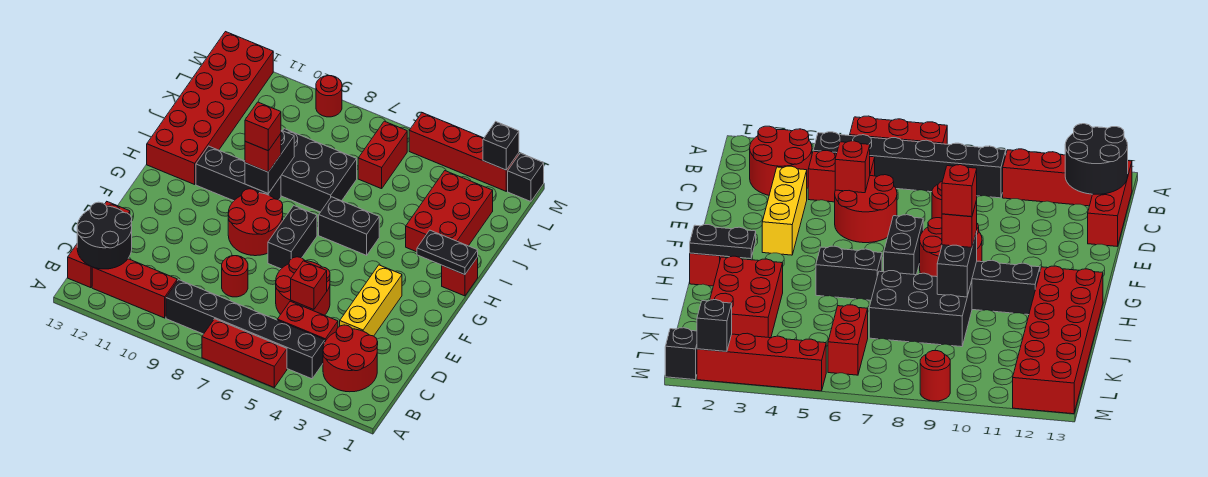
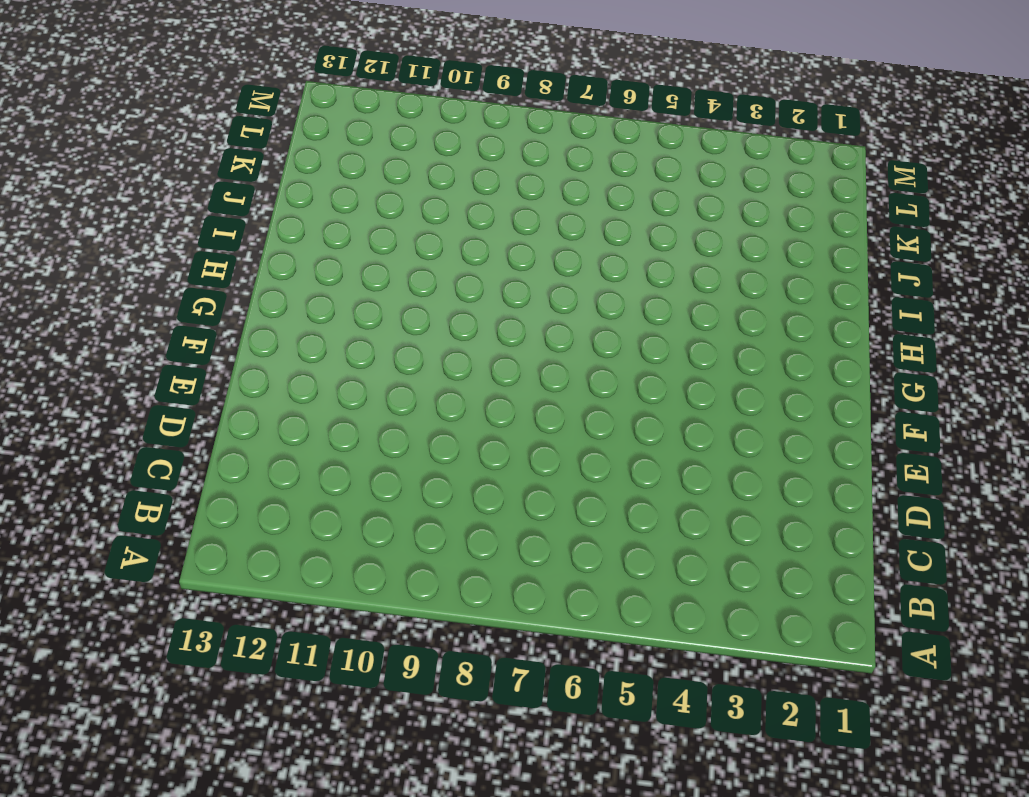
none -> red brick A5:A7 level 1
none -> red round brick B2:C3 level 1
none -> black brick B4:B9 level 1

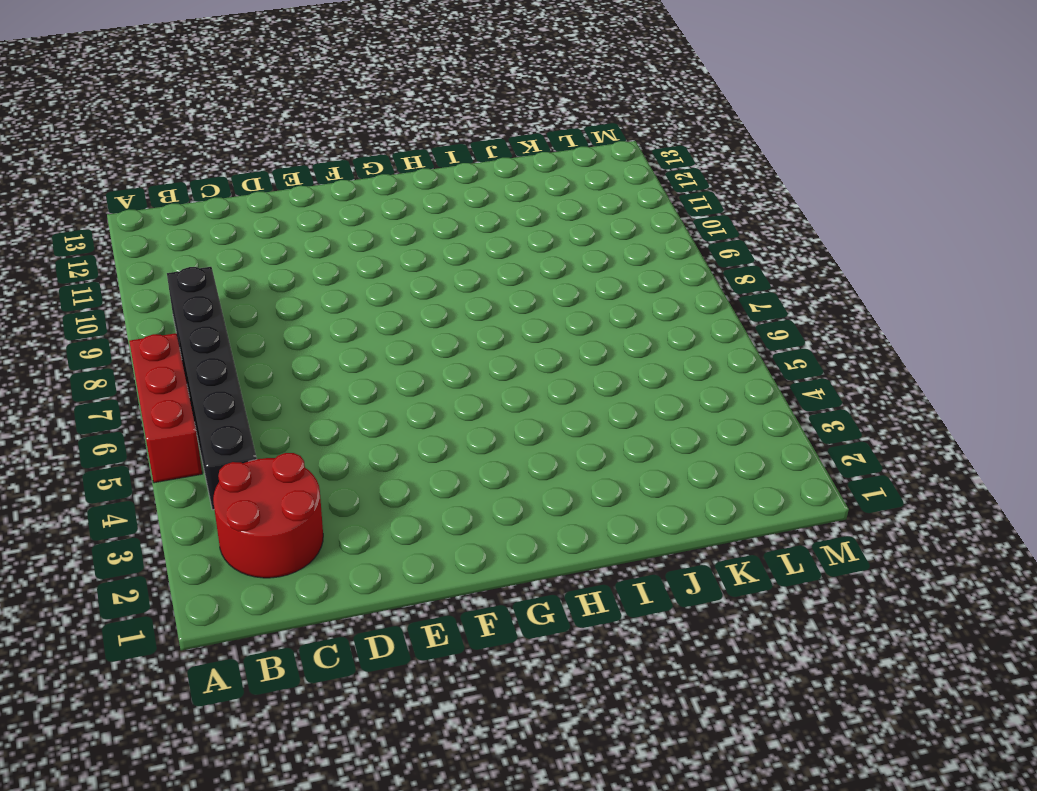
none -> red brick B10:B12 level 1
none -> red brick B13:D13 level 1
none -> red brick C4:C5 level 1

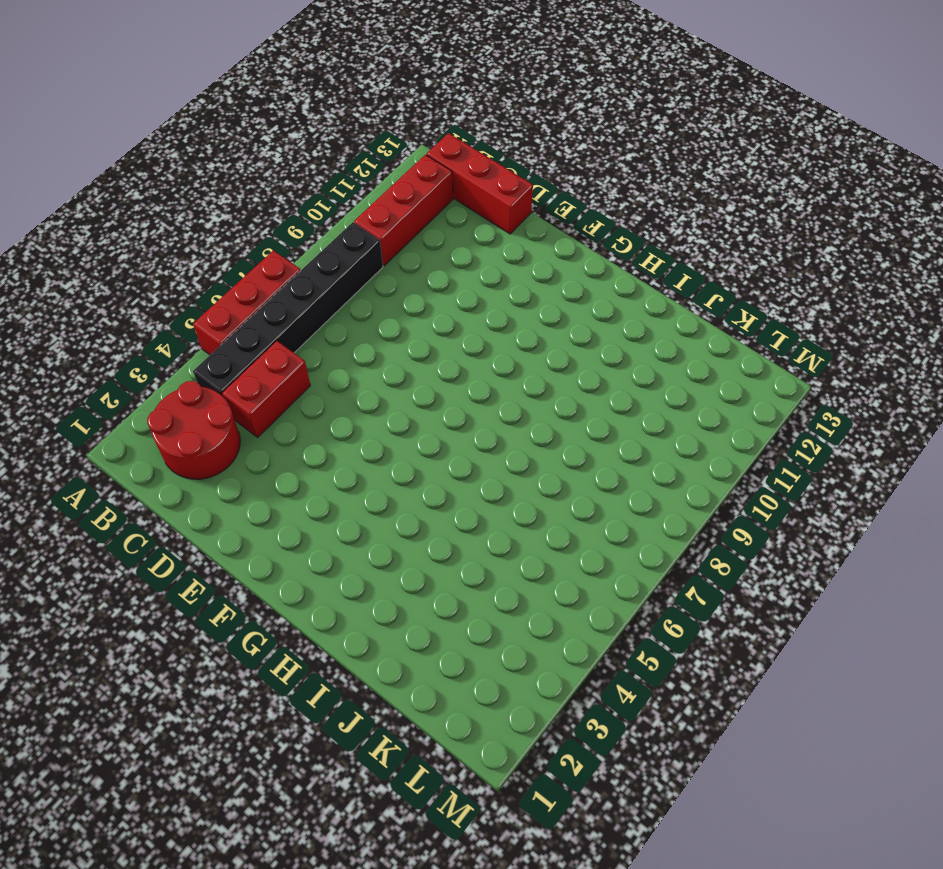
none -> yellow brick D3:F3 level 1
none -> red round brick D5:E6 level 1
none -> red round brick D8 level 1

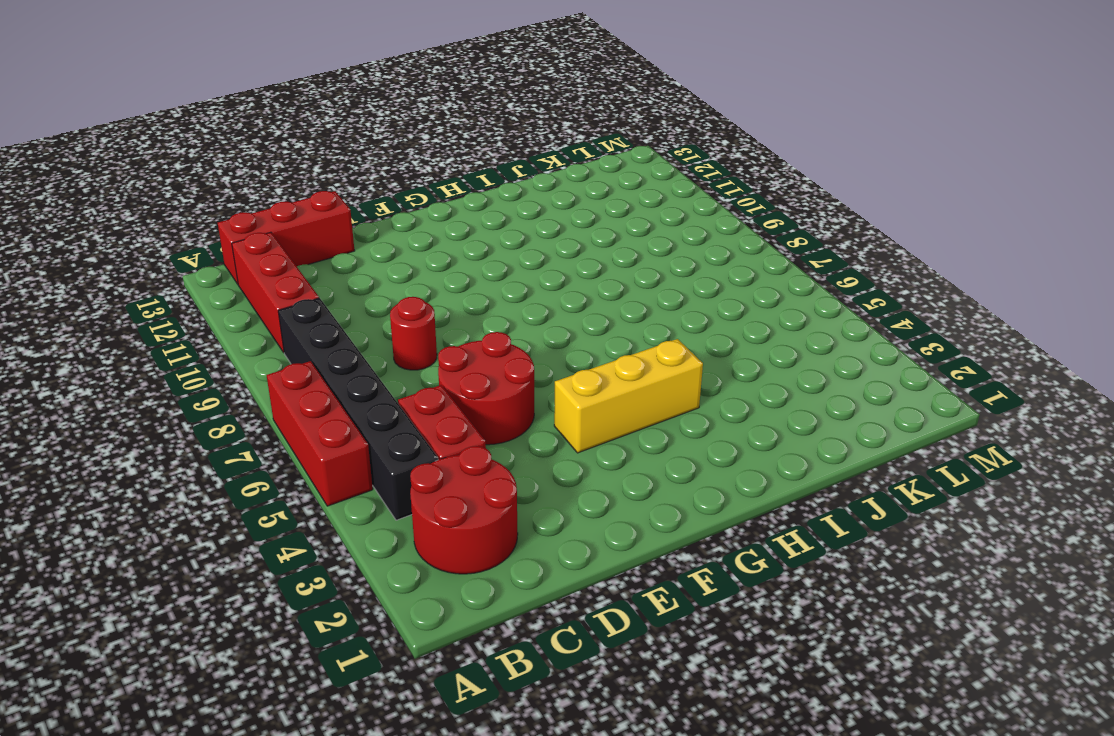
yellow brick F4:H4 level 1 -> yellow brick D3:F3 level 1
none -> black brick F7:G7 level 1
none -> red round brick F8:G9 level 1
none -> red brick H1 level 1

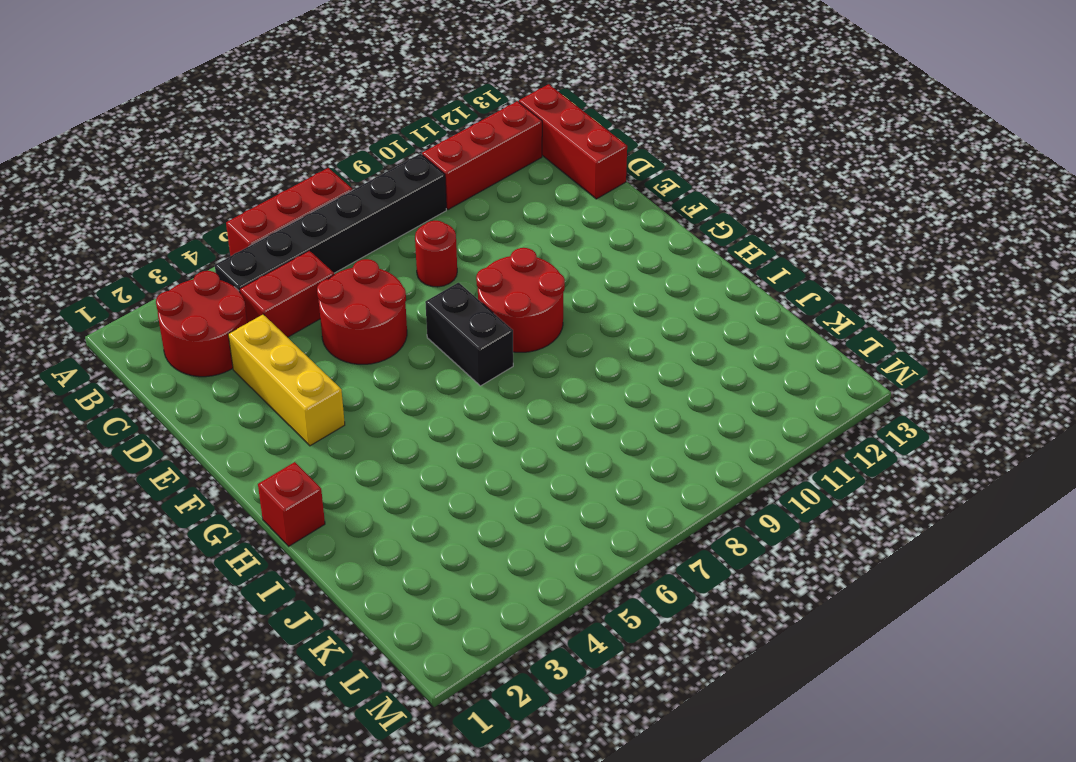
none -> black brick H5:H6 level 1
none -> black brick H9:H11 level 1
none -> red brick H12:M13 level 1

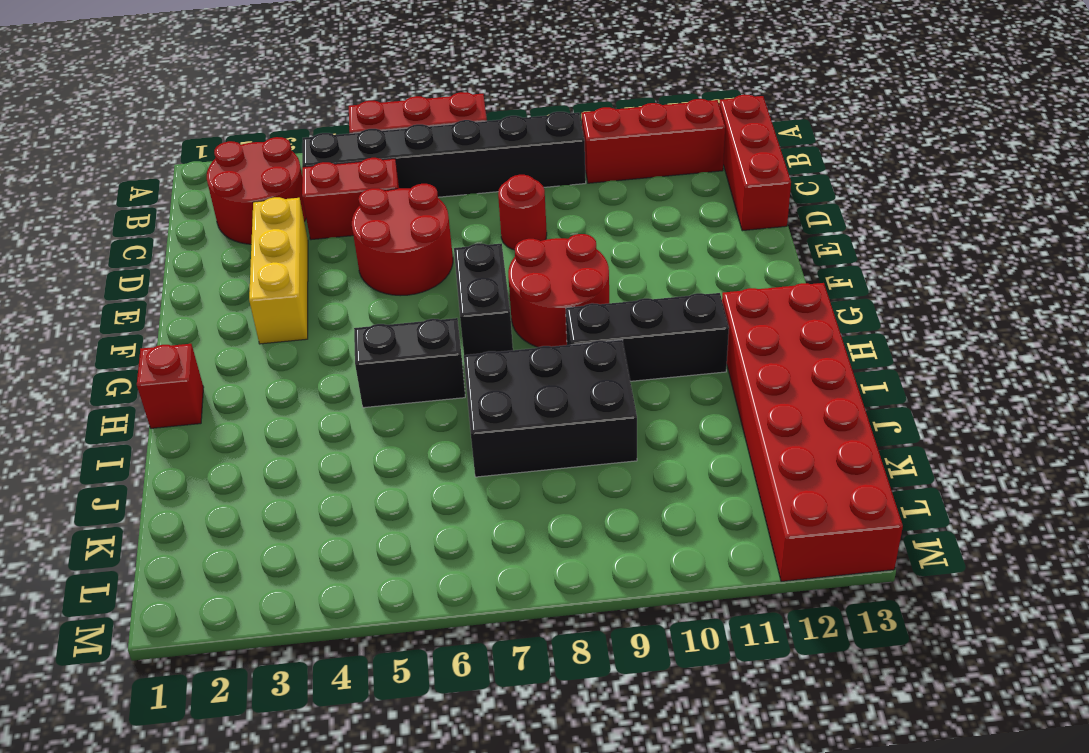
none -> red brick I2:K3 level 1
none -> red brick K6:L6 level 1
none -> black brick M1 level 1

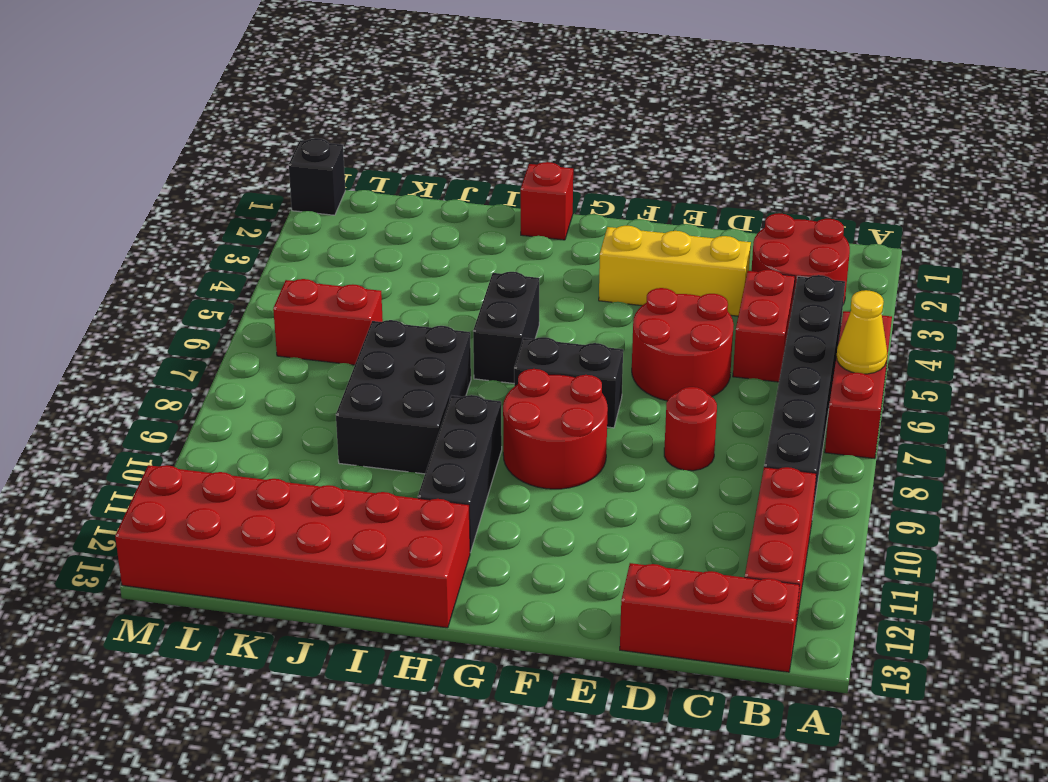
yellow cone A6 level 2 -> none
none -> red brick I2:K3 level 1
none -> red brick M2:M5 level 1
none -> red round brick M9 level 1

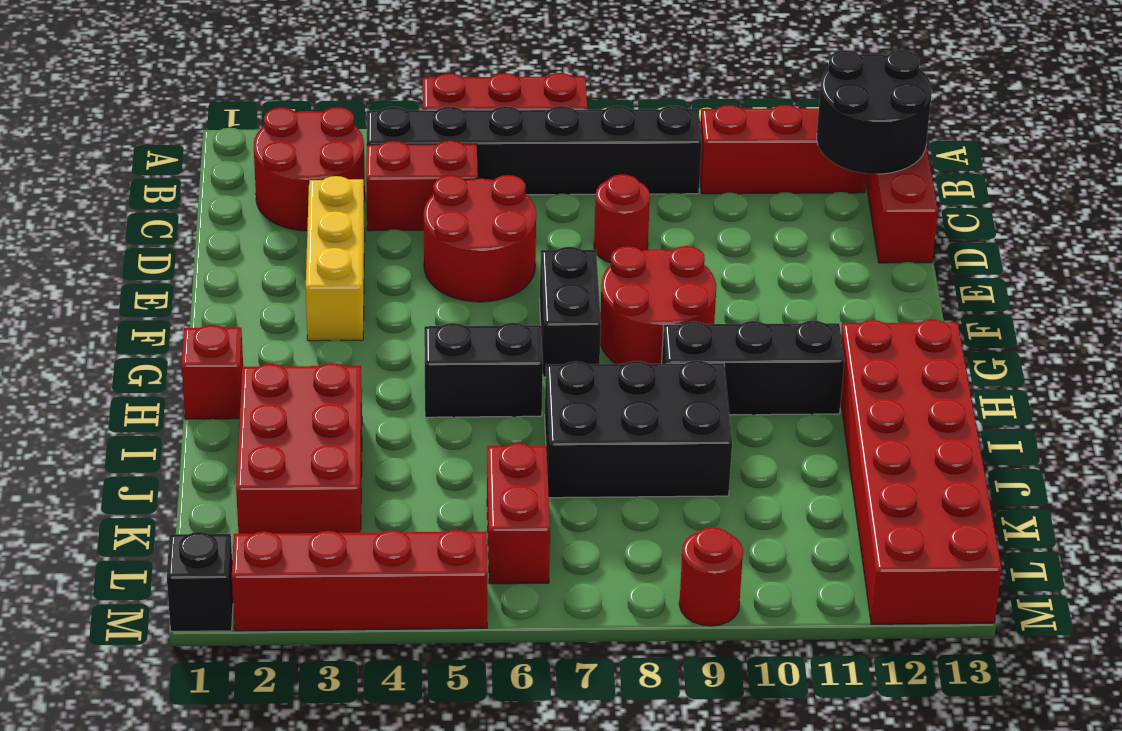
none -> red brick D5 level 2
none -> black plate H1:H2 level 2
none -> black brick H9:I9 level 2

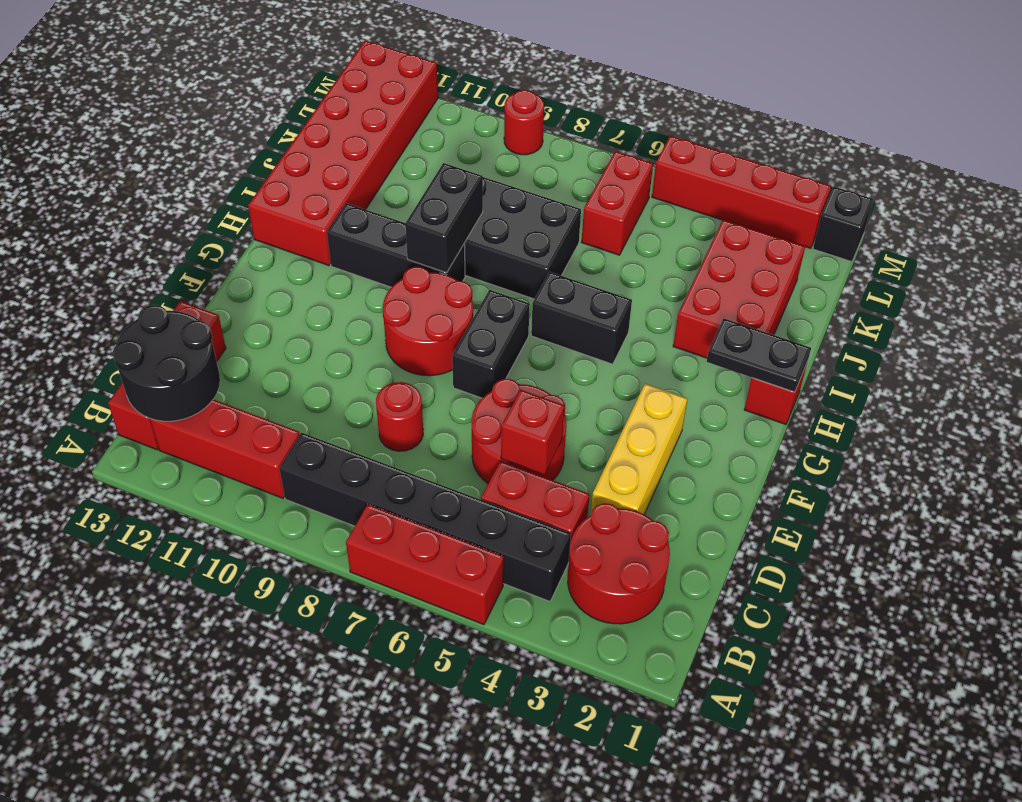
none -> black brick M2 level 2
none -> red brick H9 level 3
none -> red brick H9 level 4

